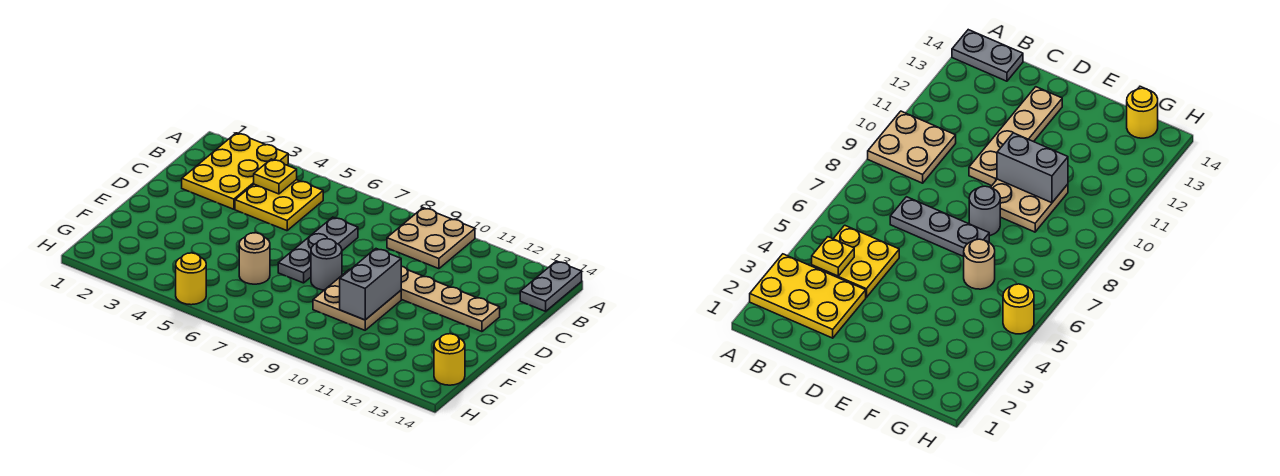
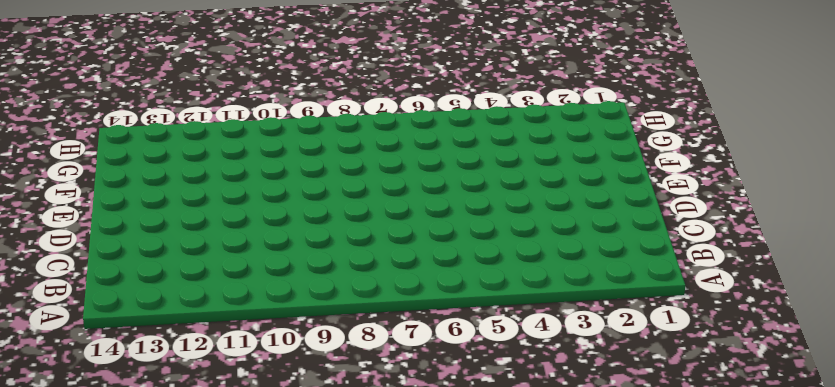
none -> yellow plate A2:C3 level 1
none -> tan plate A9:B10 level 1
none -> grey plate A14:B14 level 1

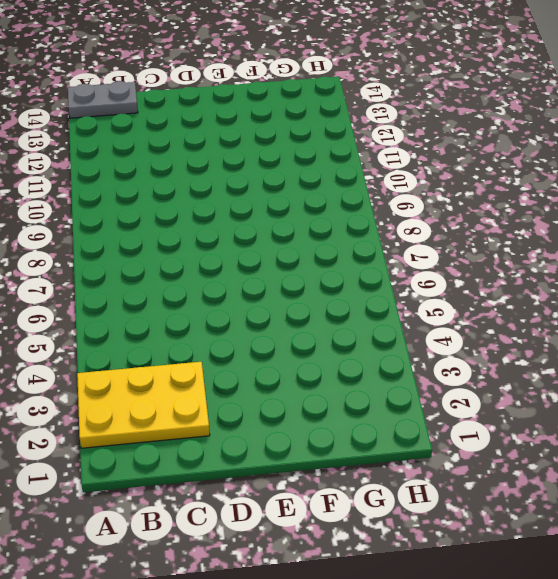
none -> tan plate A9:B10 level 1
none -> yellow plate B4:C5 level 1
none -> grey plate C7:E7 level 1

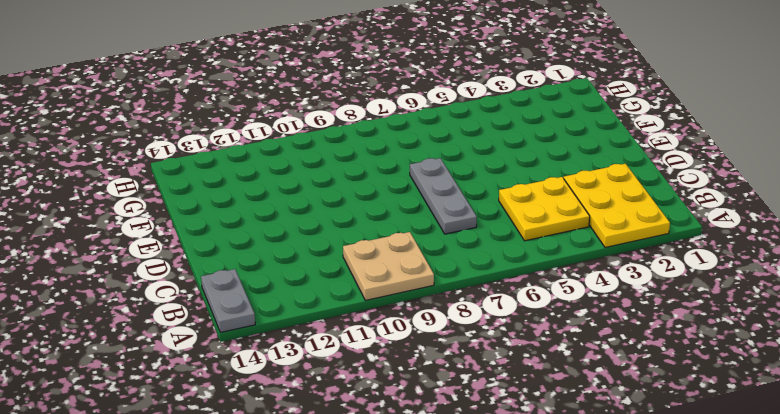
none -> tan plate D10:D13 level 1
none -> grey round brick E8 level 1
none -> tan plate E9:F10 level 1

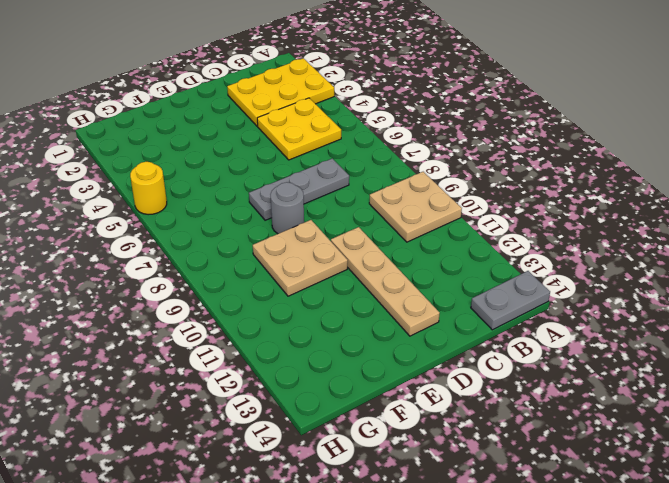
none -> tan round brick F6 level 1
none -> yellow round brick G14 level 1
none -> yellow plate B4 level 2

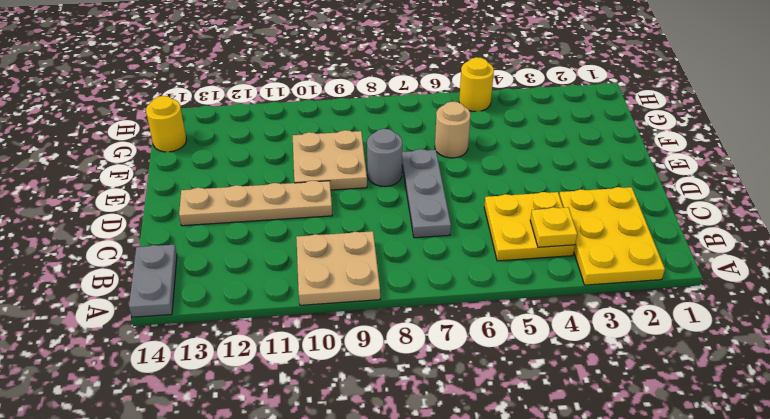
none -> grey brick E10:F10 level 2

